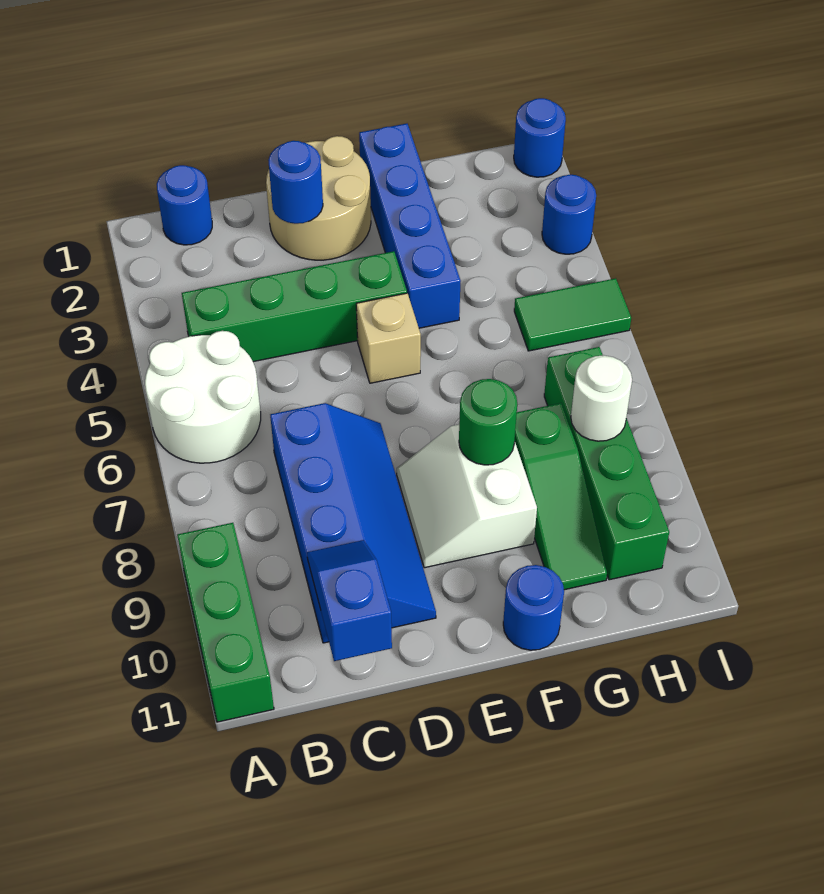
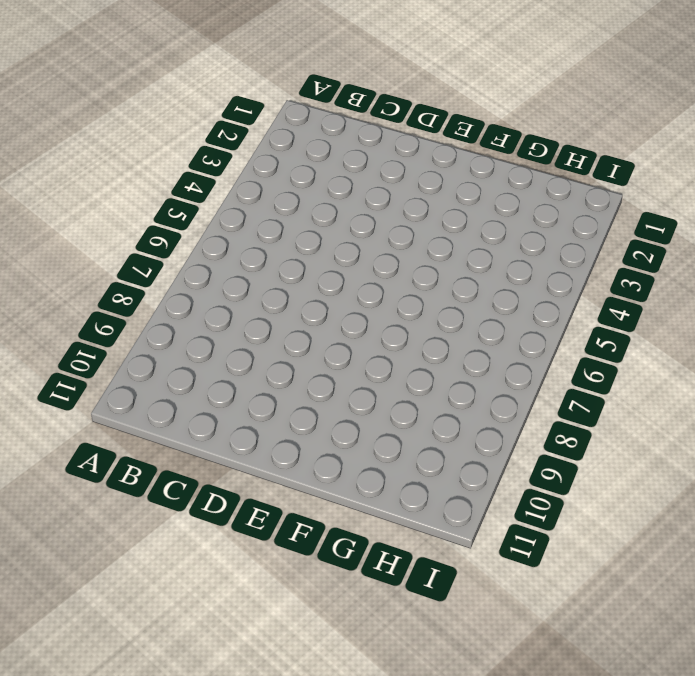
none -> white round brick A5:B6 level 1
none -> green brick A9:A11 level 1
none -> blue round brick B1 level 1

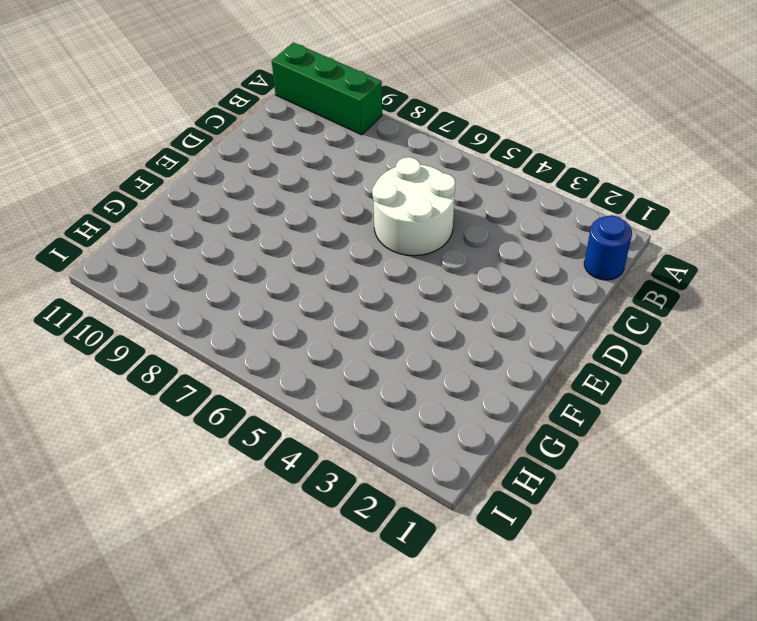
white round brick C5:D6 level 1 -> white round brick A5:B6 level 1
none -> green brick B4:E4 level 1
none -> blue slope C7:D10 level 1 top C
none -> tan round brick D1:E2 level 1

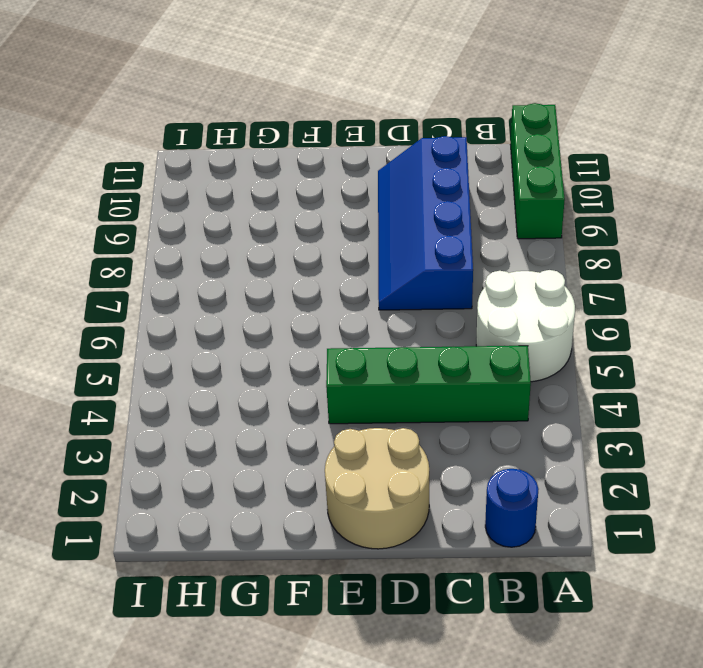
none -> tan brick E5 level 1
none -> white slope E8:F9 level 1 top F
none -> blue brick F1:F4 level 1

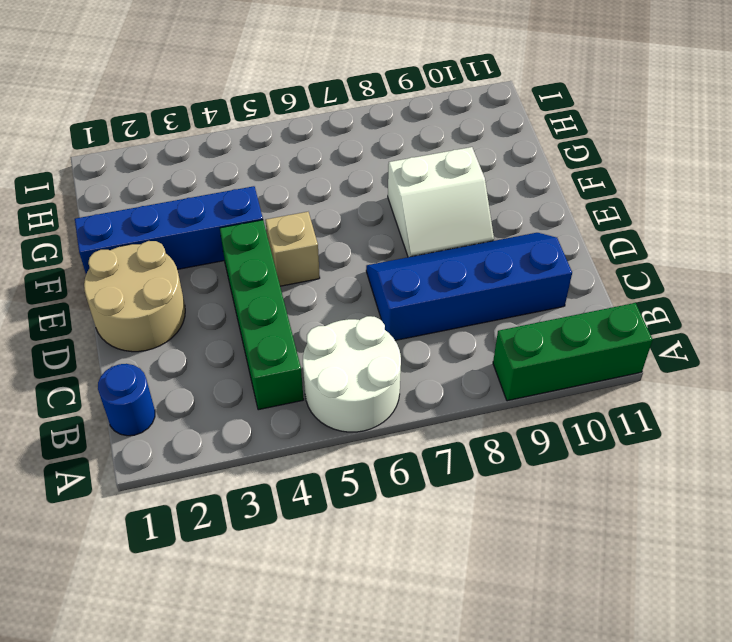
none -> blue round brick F11 level 1
none -> green slope G8:G10 level 1 top 8
none -> green tile H5:I5 level 1

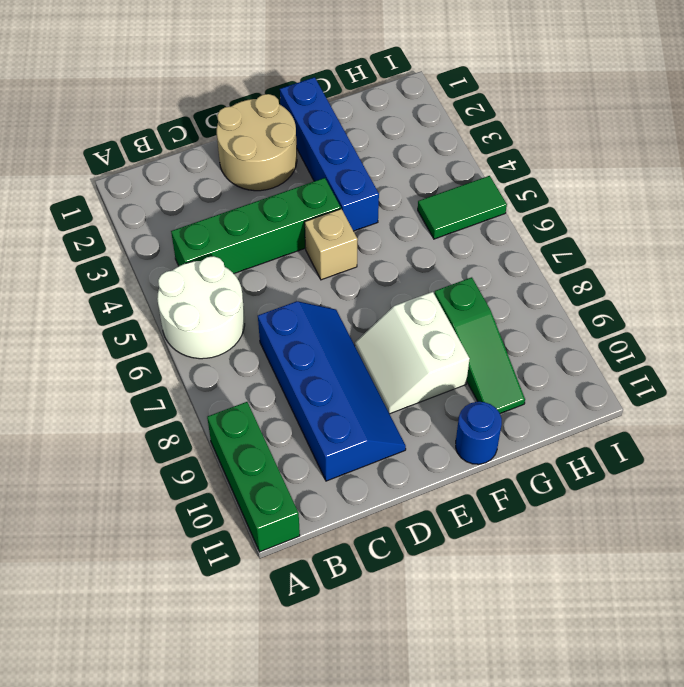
none -> blue round brick B1 level 1
none -> green brick H7:H10 level 1
none -> blue round brick I1 level 1

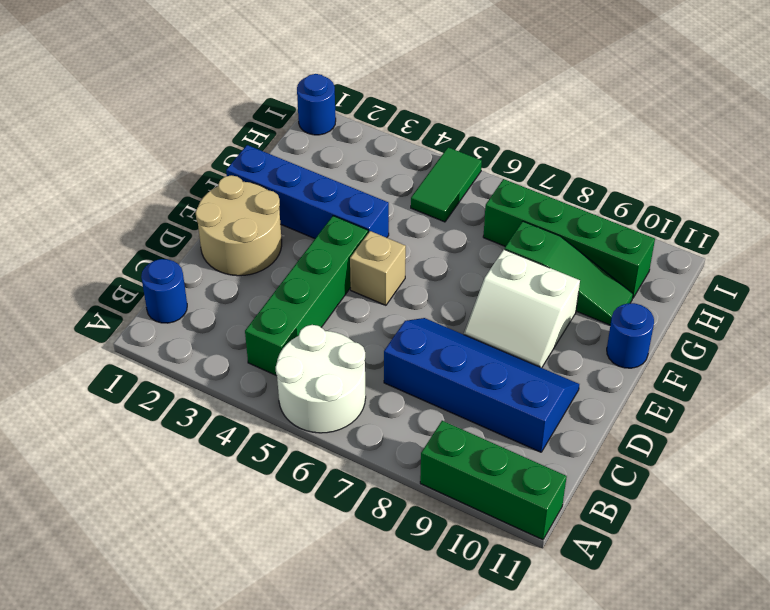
none -> blue round brick I3 level 1
none -> blue slope C10:C11 level 2 top 11
none -> blue round brick D2 level 2

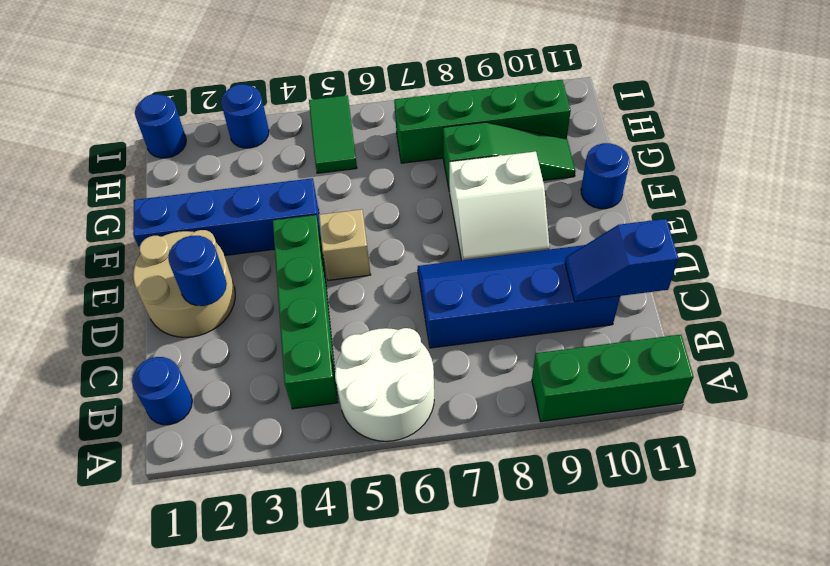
none -> green round brick F8 level 2
none -> white round brick H8 level 2

